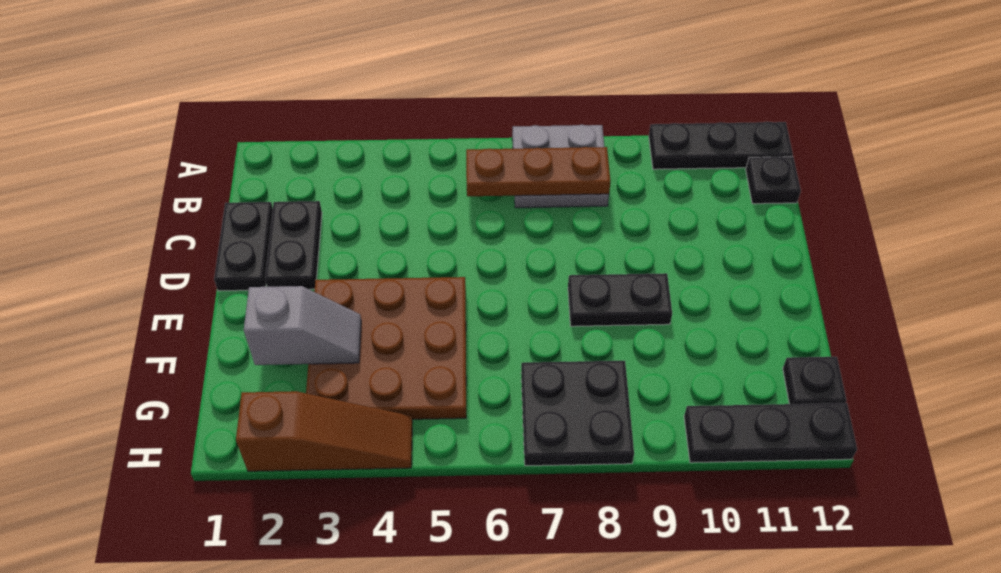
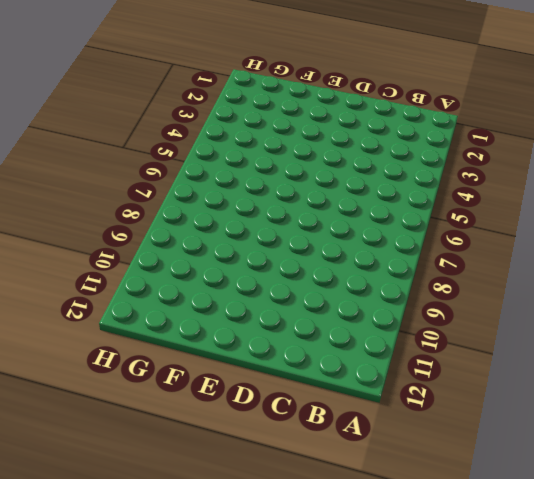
none -> grey plate A7:B8 level 1
none -> black plate A10:A12 level 1
none -> black plate B12 level 1

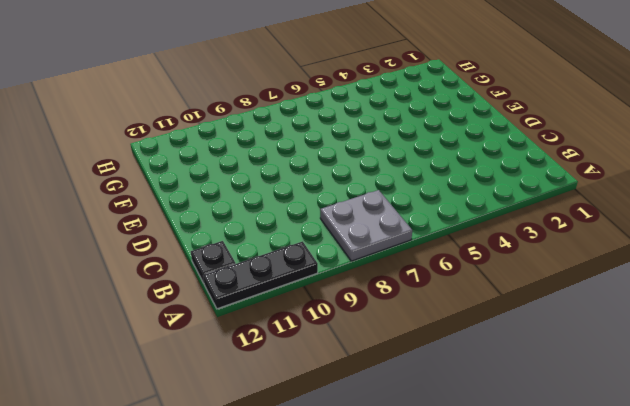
none -> black plate C1:D1 level 1
none -> black plate C2:D2 level 1
none -> brown plate E3:G5 level 1

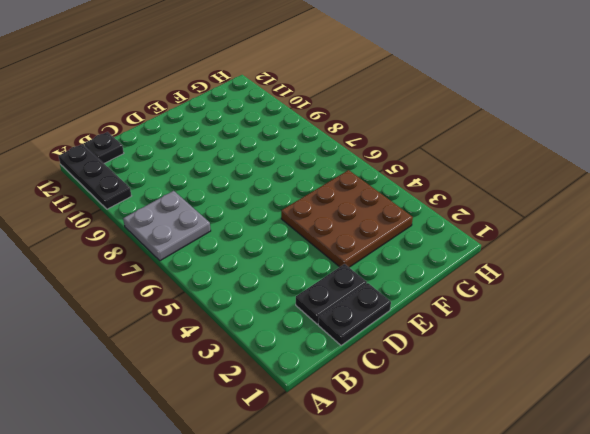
none -> black plate E8:E9 level 1
none -> black plate G7:H8 level 1
none -> black plate G12 level 1

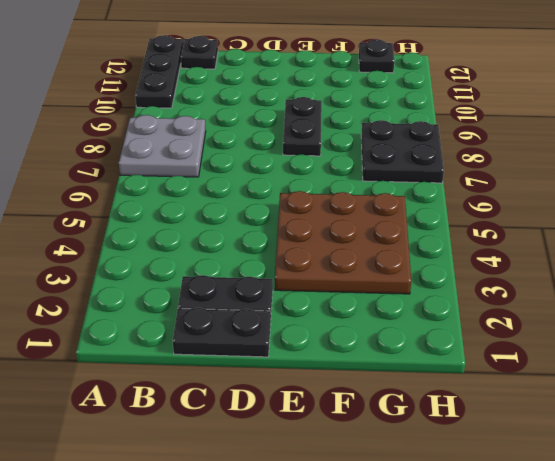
none -> brown slope H2:H4 level 1 top 2
none -> black plate H10:H12 level 1
none -> brown plate B6:B8 level 2

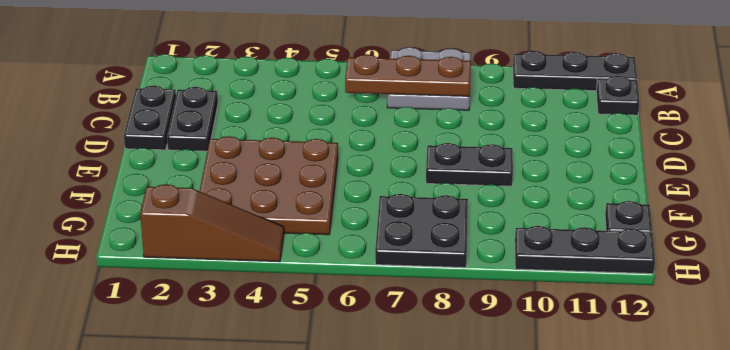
none -> grey slope F2:F3 level 2 top 2

